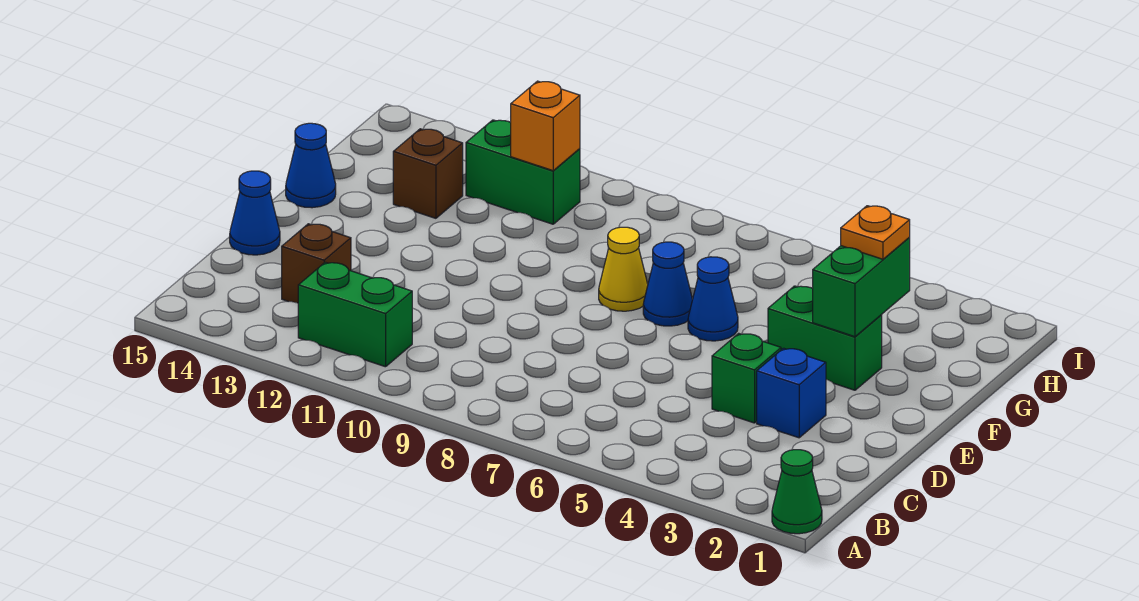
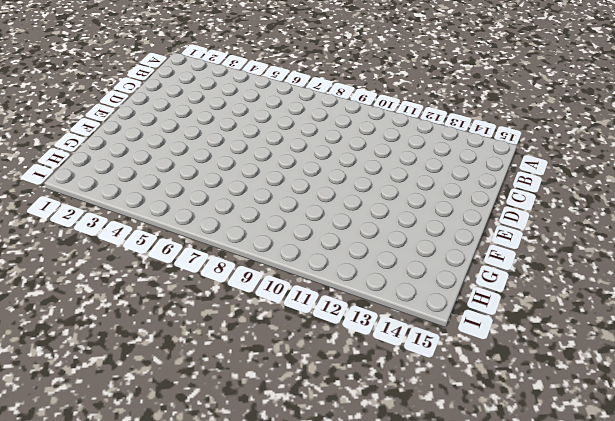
none -> green cone A1 level 1
none -> green brick B11:B12 level 1
none -> brown brick C13 level 1

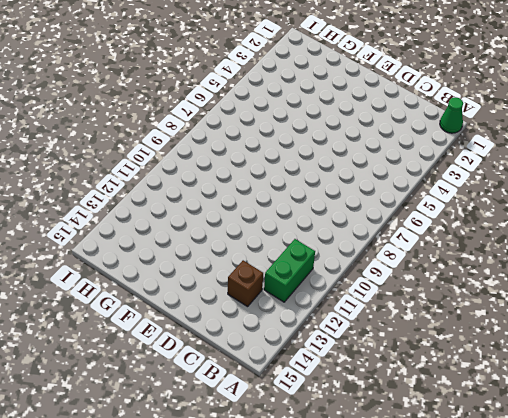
none -> blue brick D3 level 1
none -> green brick D4 level 1
none -> blue cone D15 level 1

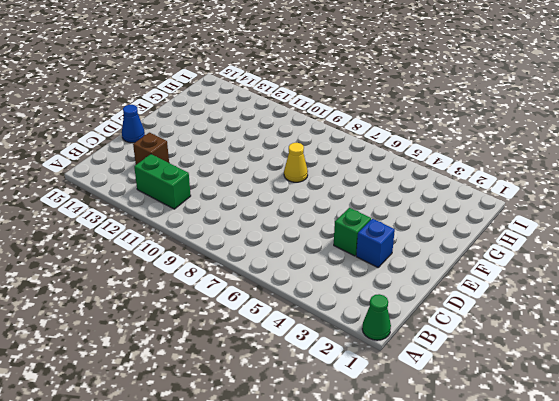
none -> green brick F3:F4 level 1
none -> blue cone F6 level 1
none -> blue cone F7 level 1

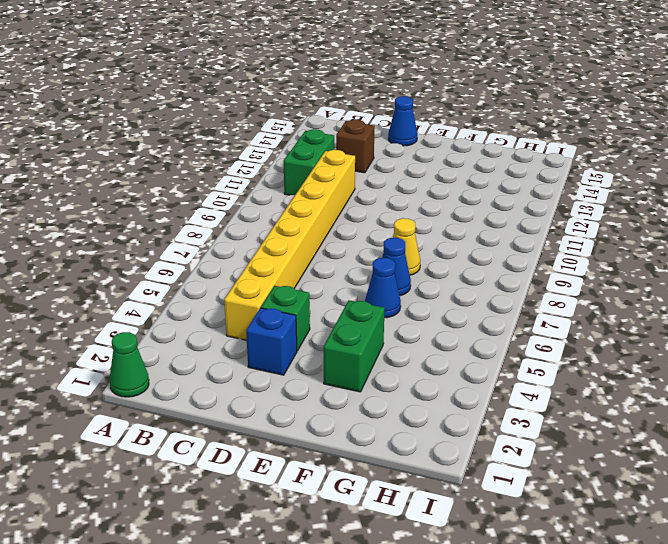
yellow brick C4:C11 level 1 -> none
none -> blue cone F15 level 1
none -> brown brick G13 level 1
none -> green brick H11:H12 level 1

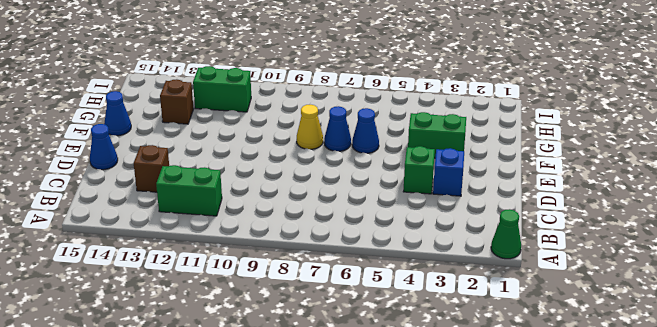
none -> green brick F3:G3 level 2
none -> orange brick H11 level 2
none -> orange plate G3 level 3

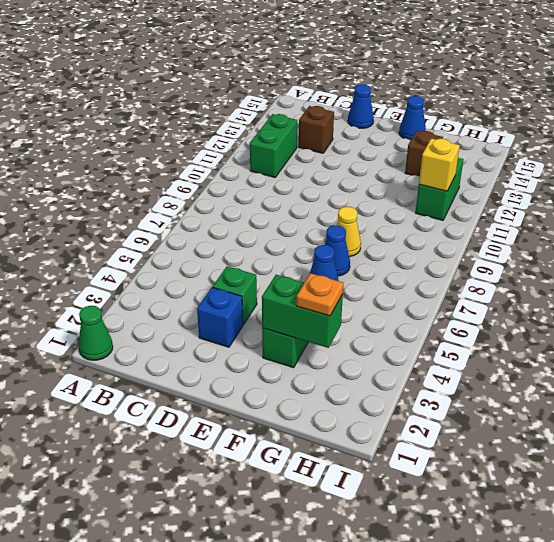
yellow brick H11 level 2 -> orange brick H11 level 2

